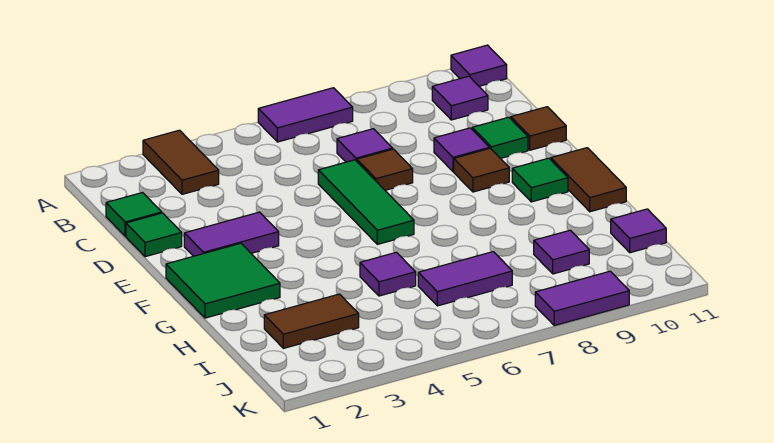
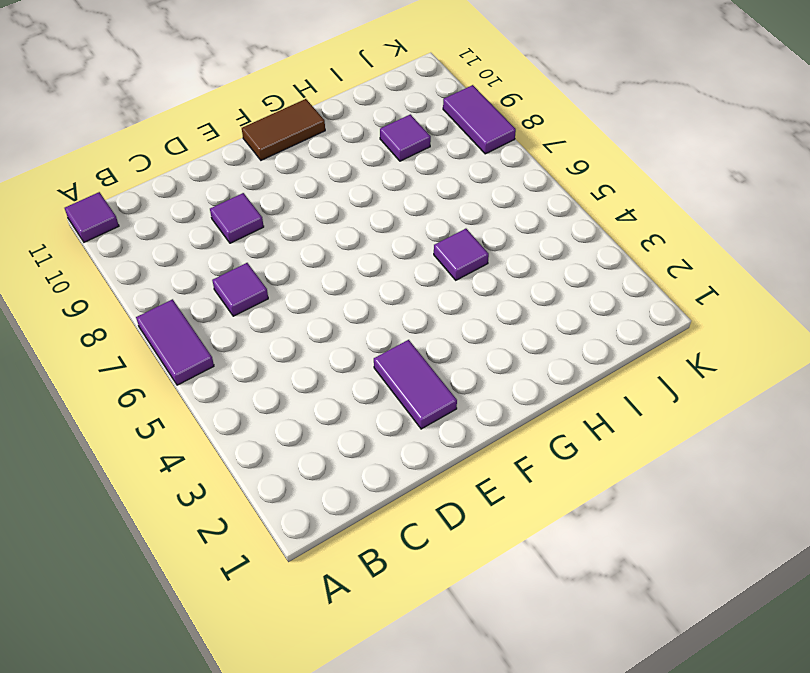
none -> brown tile A3:B3 level 1
none -> purple tile B10 level 1
none -> green tile C1 level 1

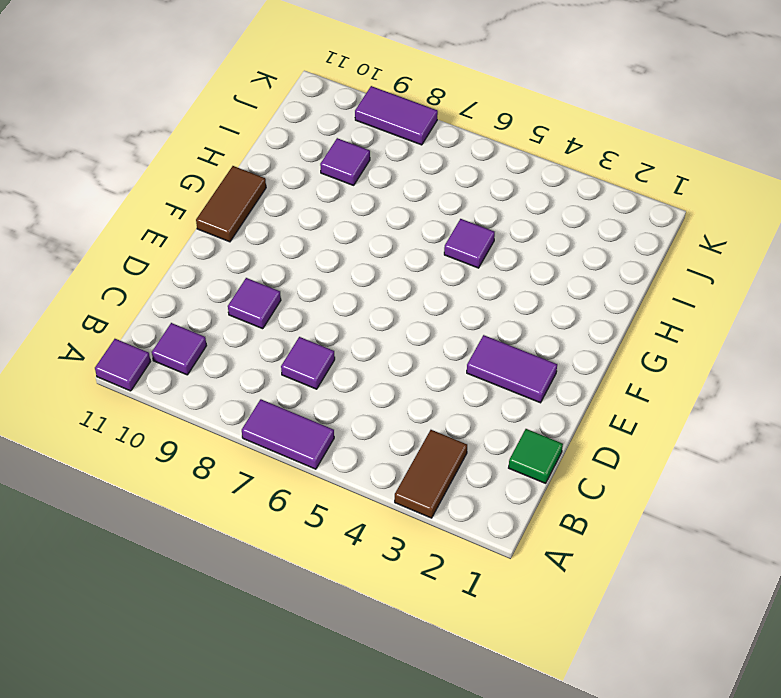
none -> green tile D1 level 1
none -> green tile D6:F6 level 1
none -> brown tile D7 level 1

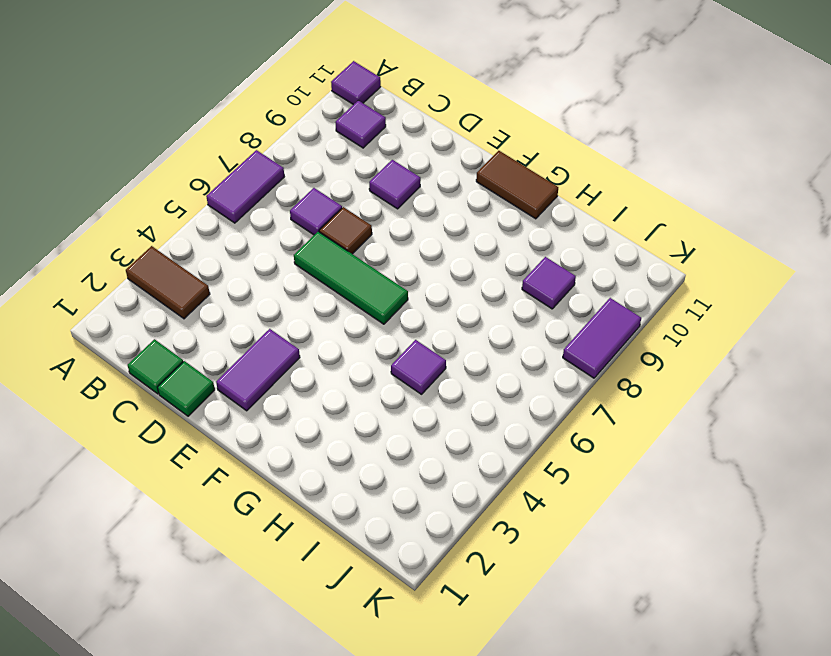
none -> green tile D10 level 1
none -> brown tile D11 level 1
none -> brown tile E9 level 1

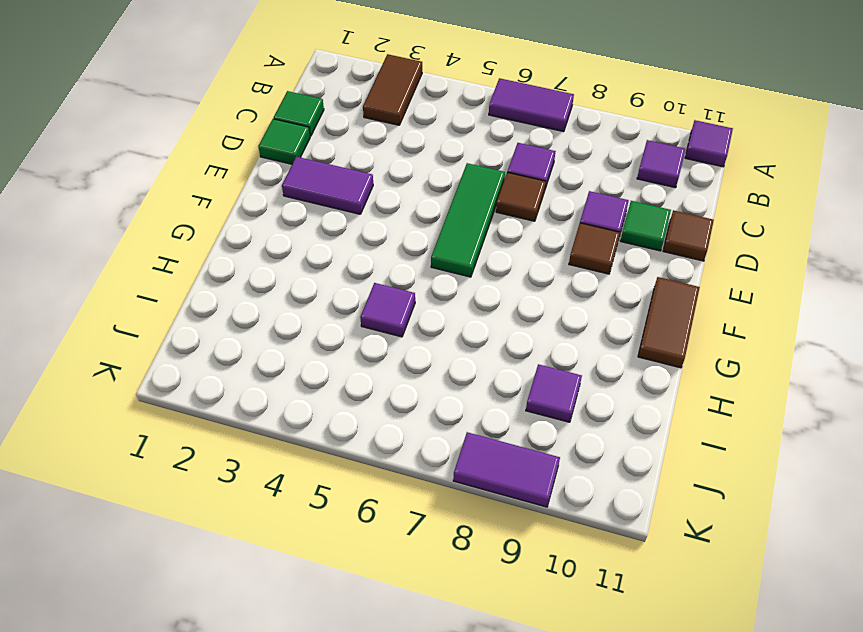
none -> green tile F1:G2 level 1
none -> green tile F10 level 1
none -> brown tile I2:I3 level 1

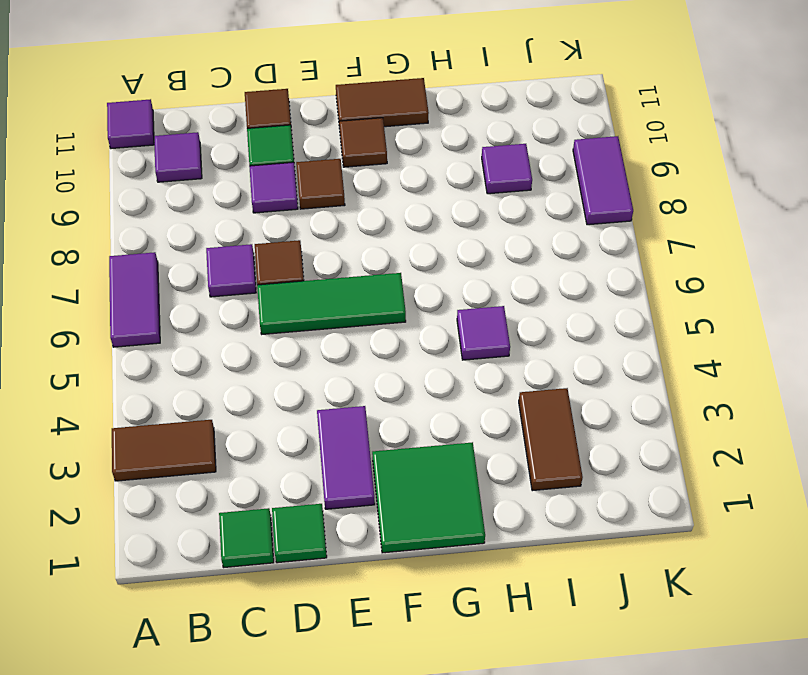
brown tile F10 level 1 -> green tile F10 level 1
none -> purple tile I6:I7 level 1
none -> purple tile I11 level 1

